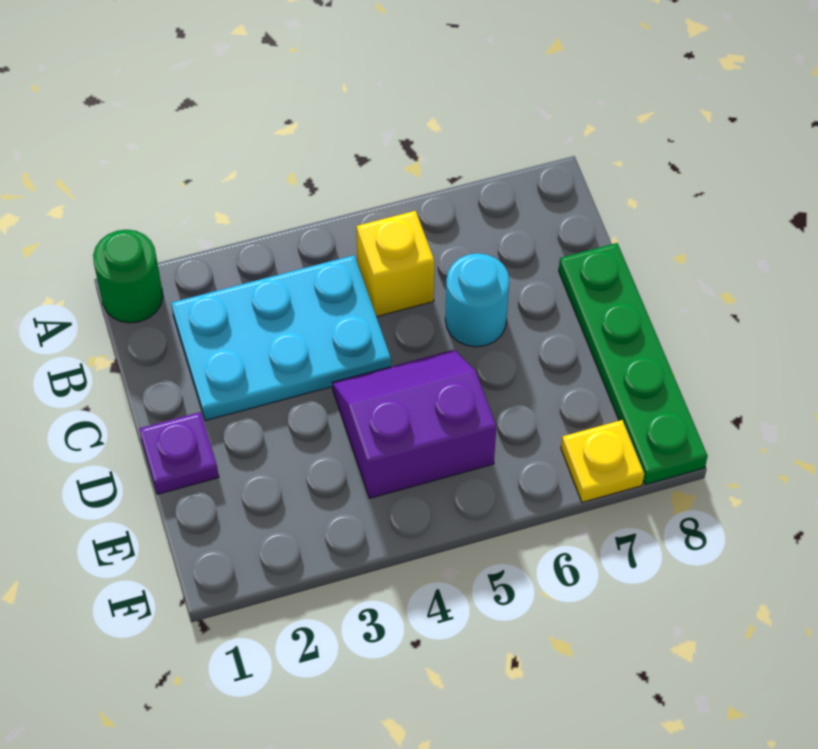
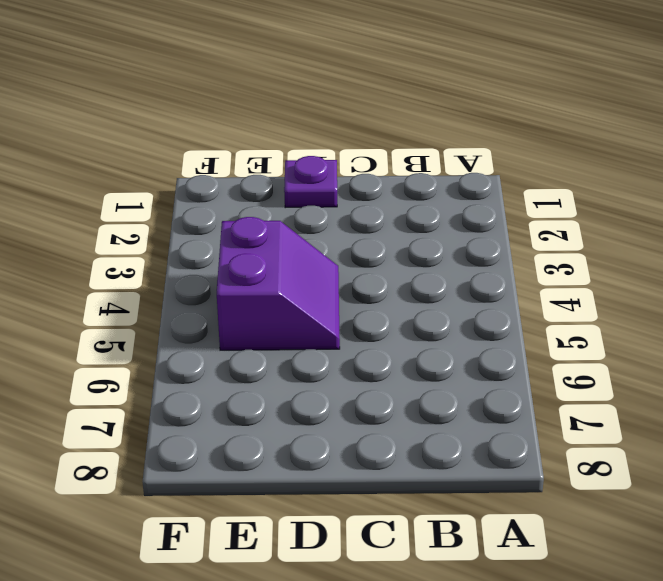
none -> green round brick A1 level 1
none -> cyan plate B2:C4 level 1

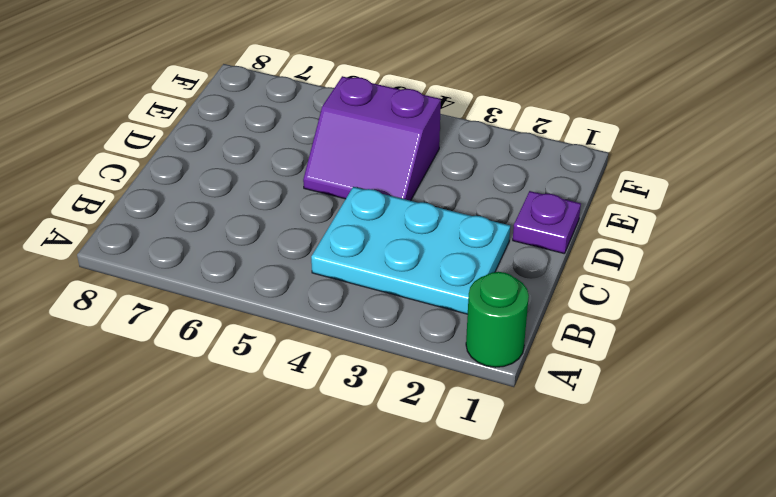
none -> yellow brick B5 level 1
none -> cyan round brick C6 level 1

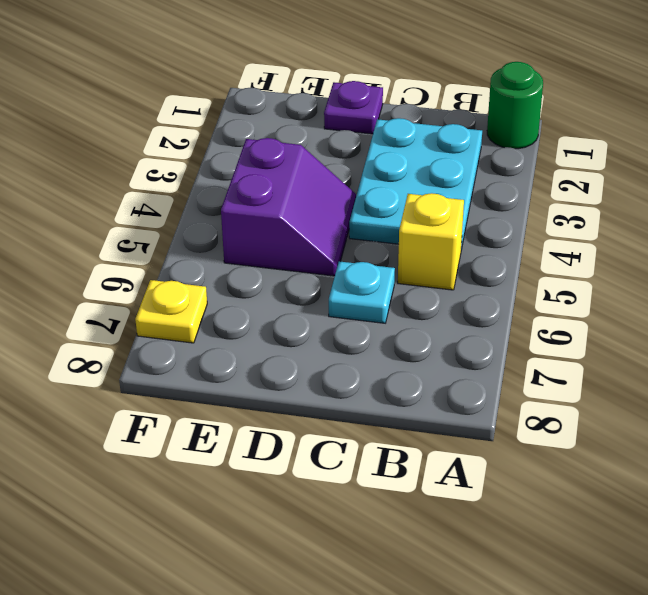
cyan plate C6 level 1 -> cyan round brick C6 level 1
none -> green plate C8:F8 level 1

